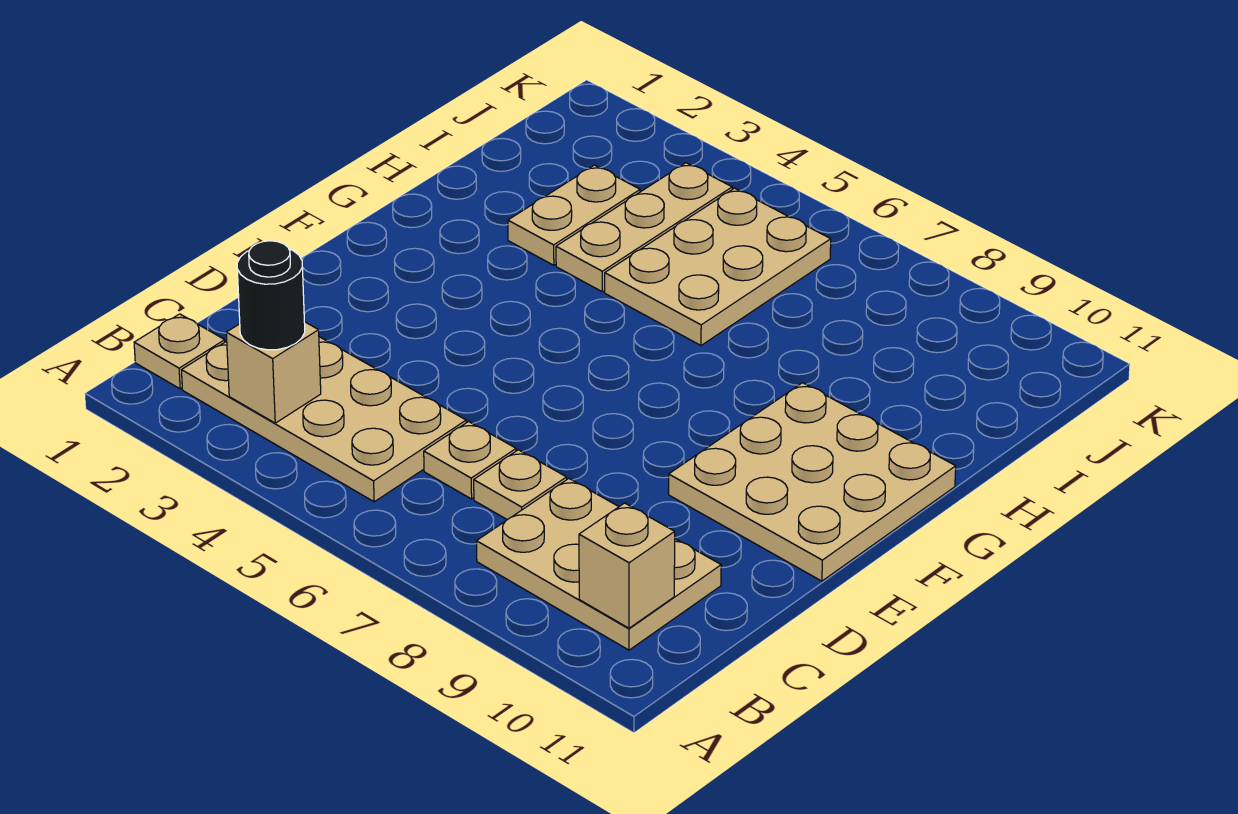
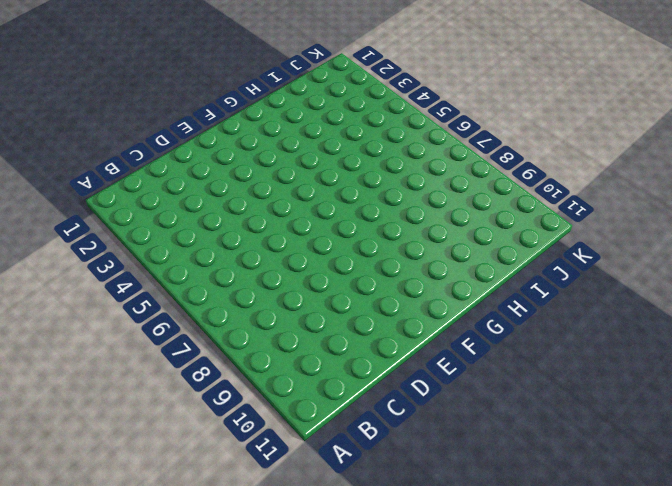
none -> tan plate B1 level 1
none -> tan plate B2:C5 level 1
none -> tan plate B8:C10 level 1

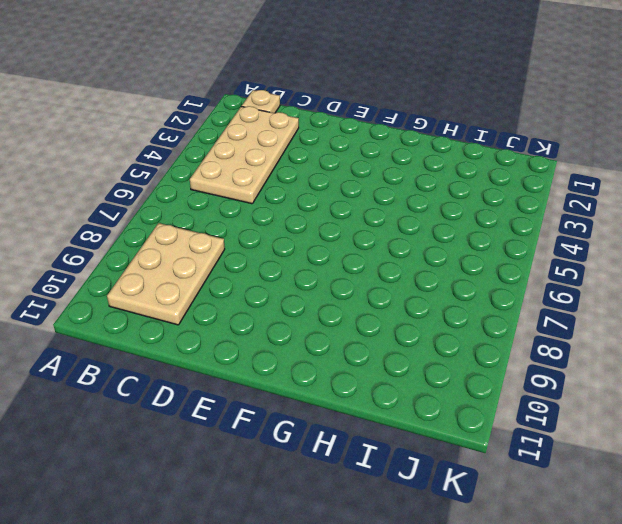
none -> tan plate C6 level 1
none -> tan plate C7 level 1
none -> tan plate E9:G11 level 1

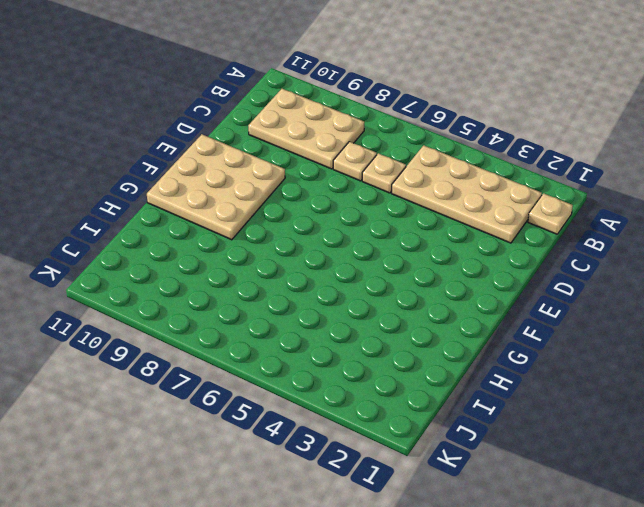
none -> tan plate H3:I3 level 1
none -> tan plate H4:J4 level 1
none -> tan plate H5:J6 level 1

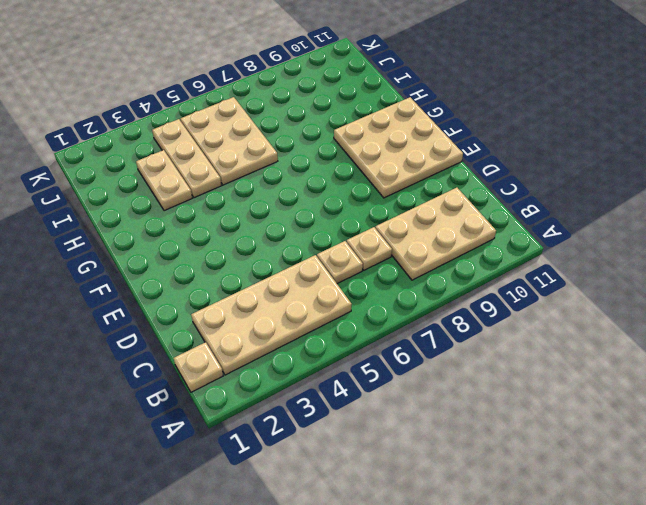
none -> tan brick B3 level 2
none -> tan brick B10 level 2
none -> black round brick B3 level 3

